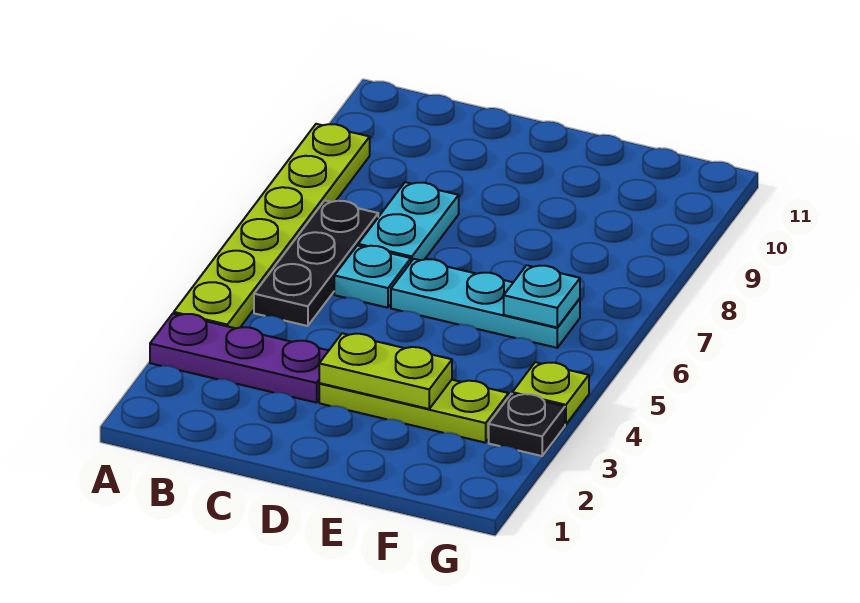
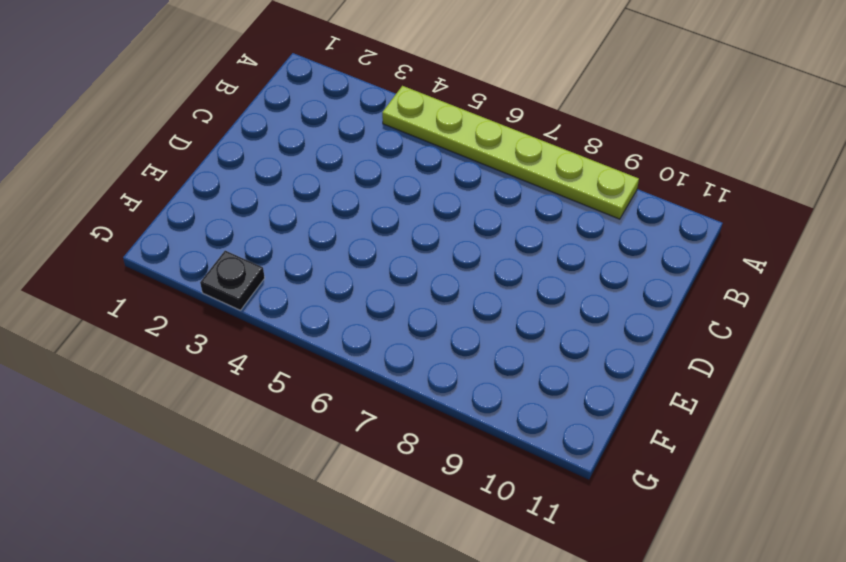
none -> purple plate A3:C3 level 1
none -> black plate B5:B7 level 1

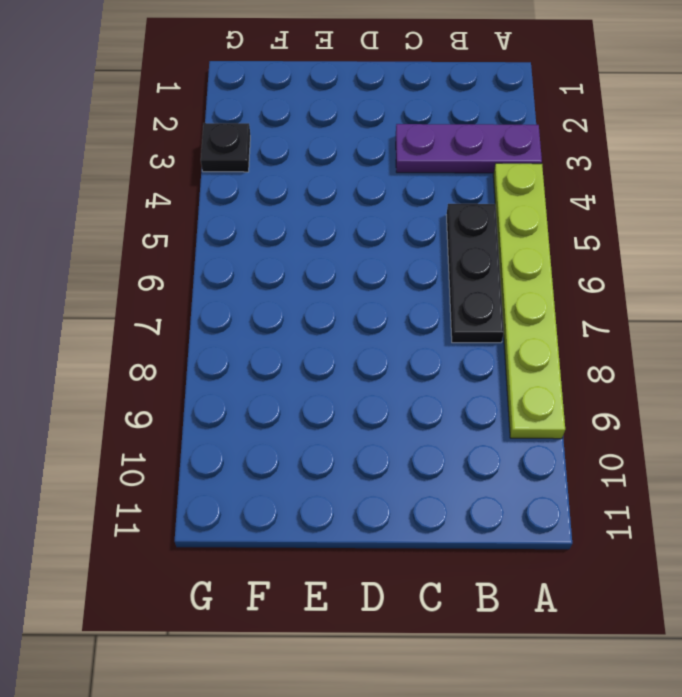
none -> cyan plate C6 level 1
none -> cyan plate C7:C8 level 1

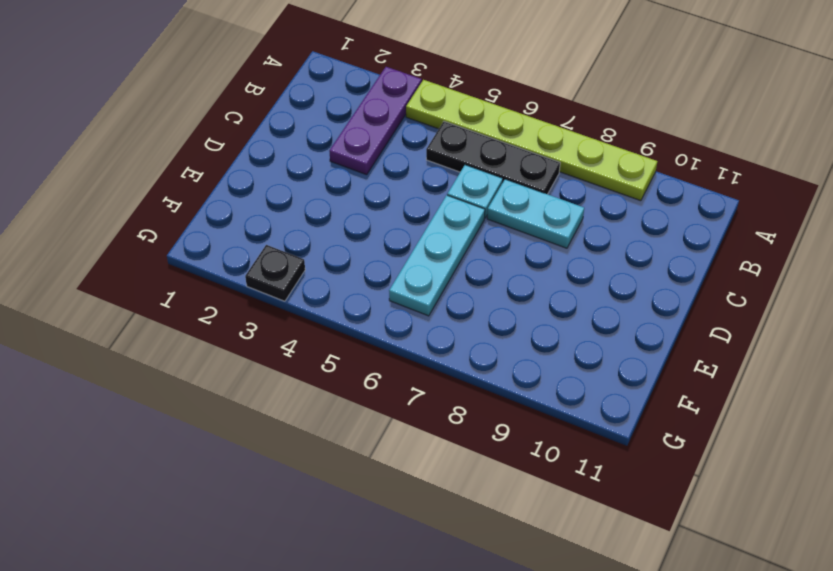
none -> lime plate D3:F3 level 1
none -> lime plate G4 level 1

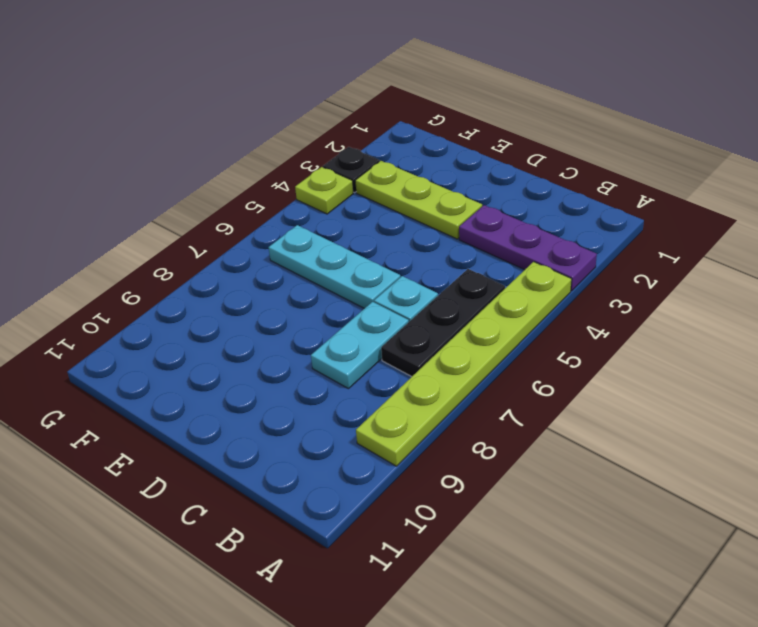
none -> lime plate D3:E3 level 2
none -> cyan plate F6 level 2

